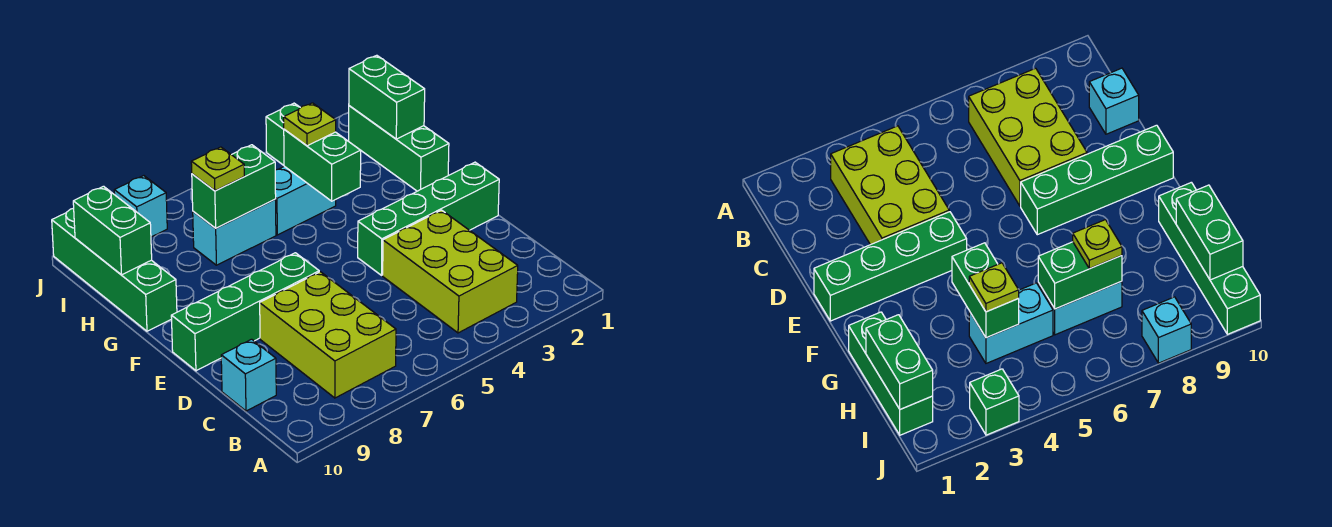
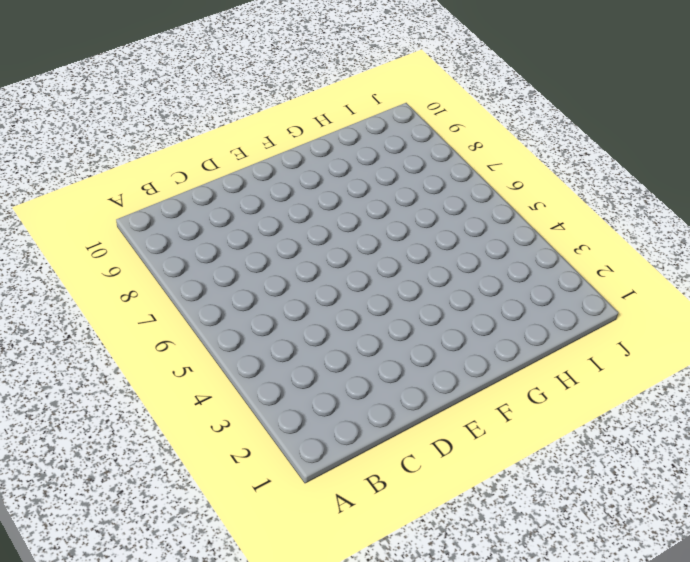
none -> lime brick B3:D4 level 1
none -> lime brick B7:D8 level 1
none -> cyan brick C10 level 1

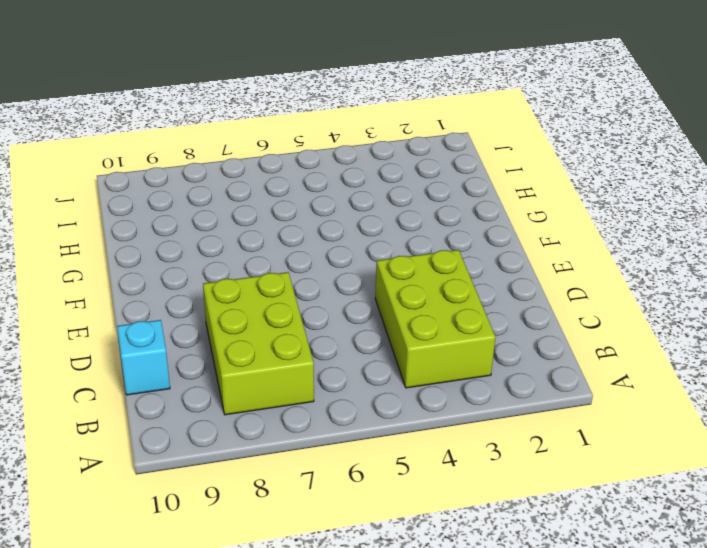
none -> green brick E1:E4 level 1
none -> green brick E7:E10 level 1
none -> green brick G1:I1 level 1

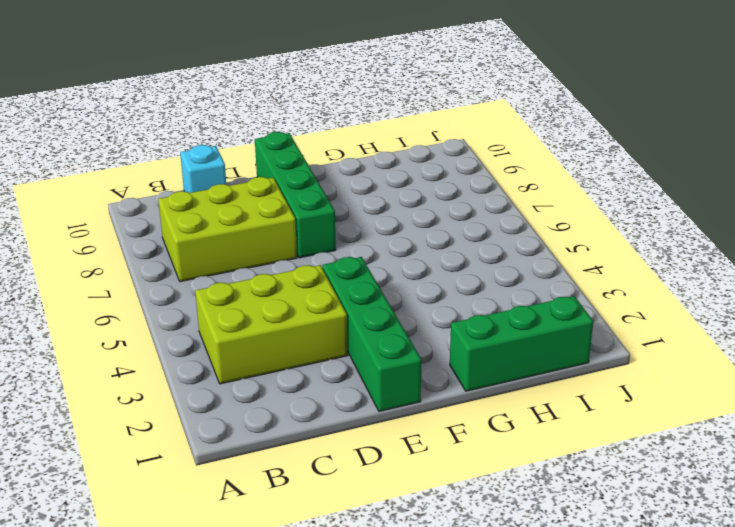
none -> green brick G10:J10 level 1
none -> cyan brick H4:H5 level 1
none -> cyan brick H6:H7 level 1

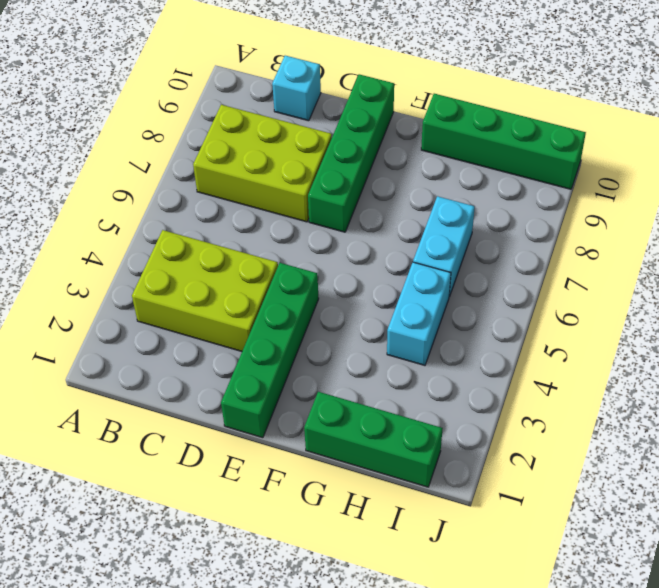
none -> green brick J3 level 1
none -> cyan brick J8 level 1
none -> green brick G4:H4 level 2

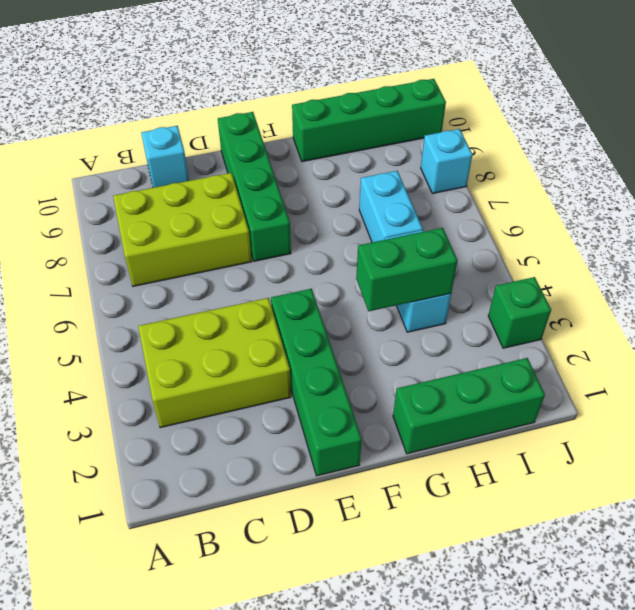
none -> green brick H1:I1 level 2
none -> green brick H6:H7 level 2
none -> green brick H10:I10 level 2

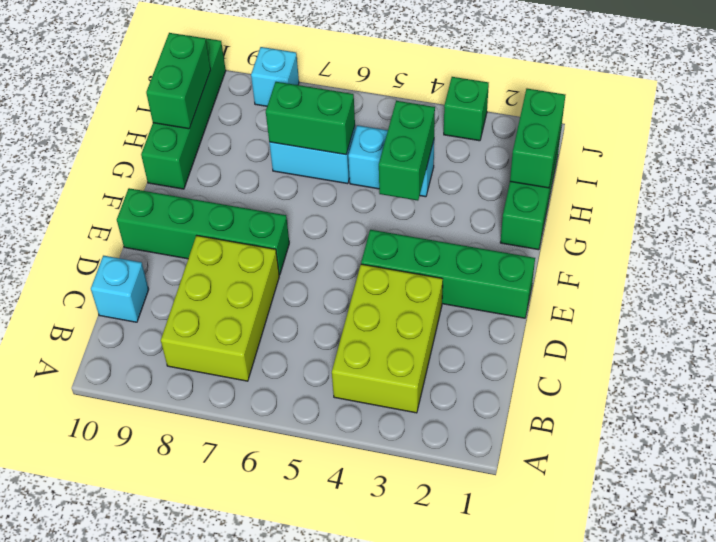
none -> lime plate H4 level 3
none -> lime plate H7 level 3

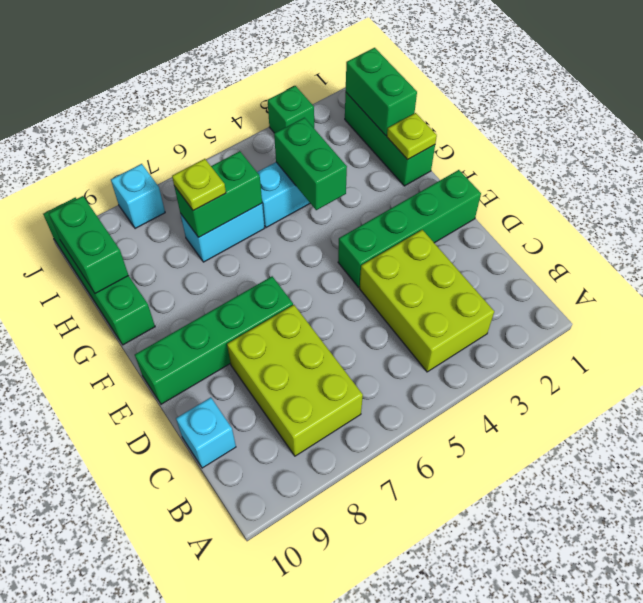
lime plate G1 level 2 -> lime plate H4 level 3

